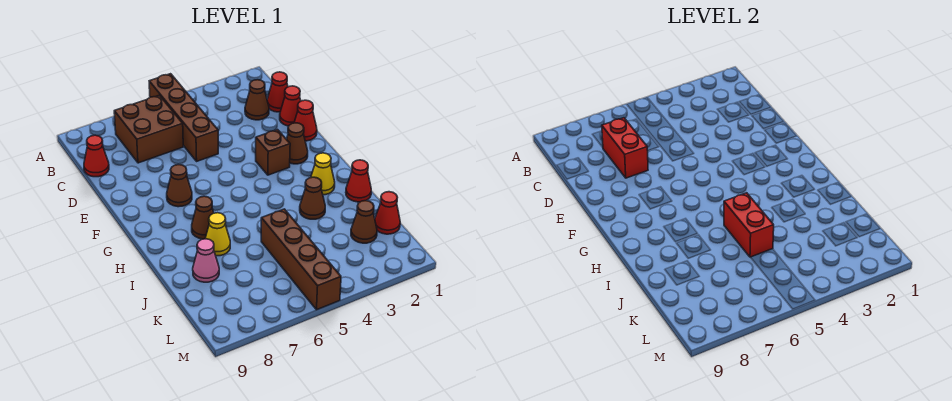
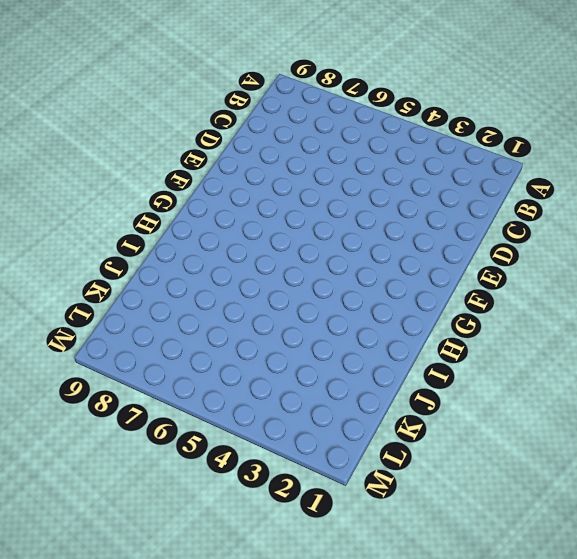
none -> brown brick A5:D5 level 1
none -> brown brick B6:C7 level 1
none -> red cone C1 level 1

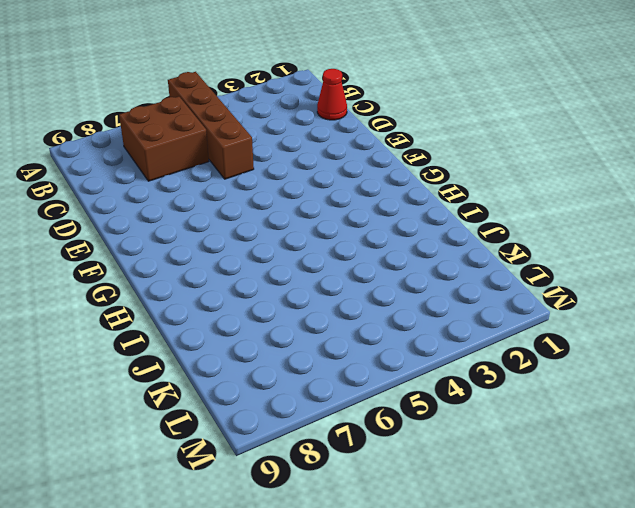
none -> brown cone C2 level 1
none -> red cone C9 level 1
none -> red cone D1 level 1

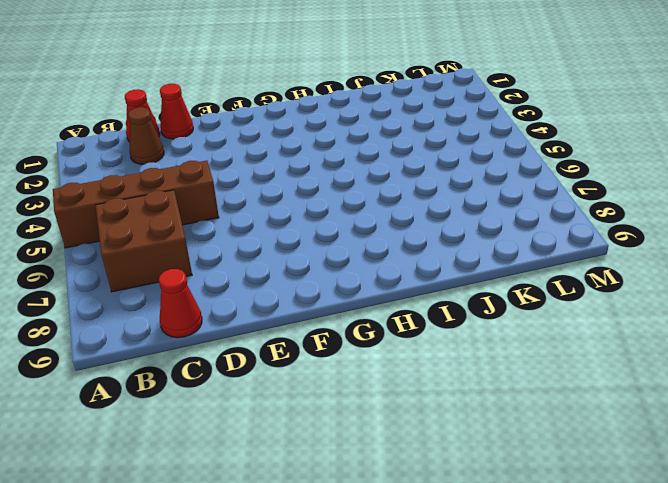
none -> red cone E1 level 1
none -> brown cone F2 level 1
none -> brown brick F3 level 1

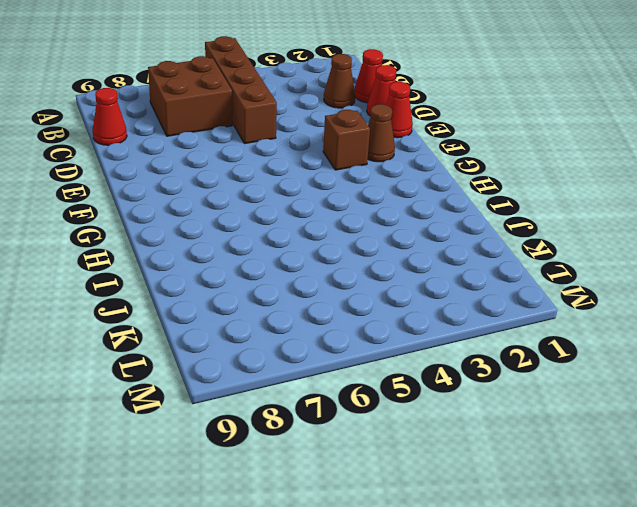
none -> brown cone F7 level 1
none -> yellow cone H2 level 1
none -> brown cone H7 level 1

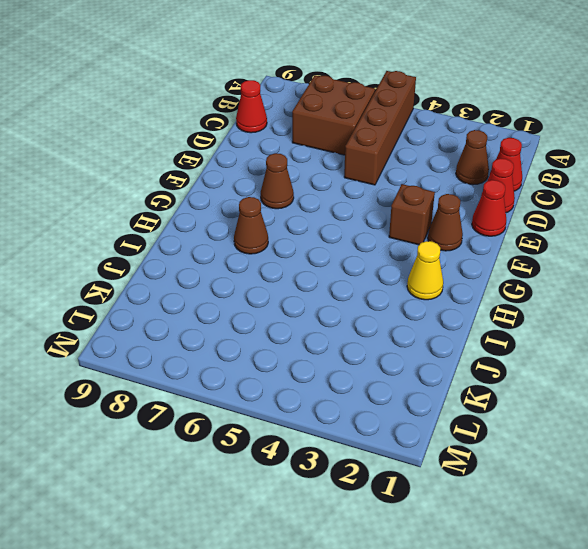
none -> red cone I1 level 1
none -> brown cone I3 level 1
none -> yellow cone I7 level 1

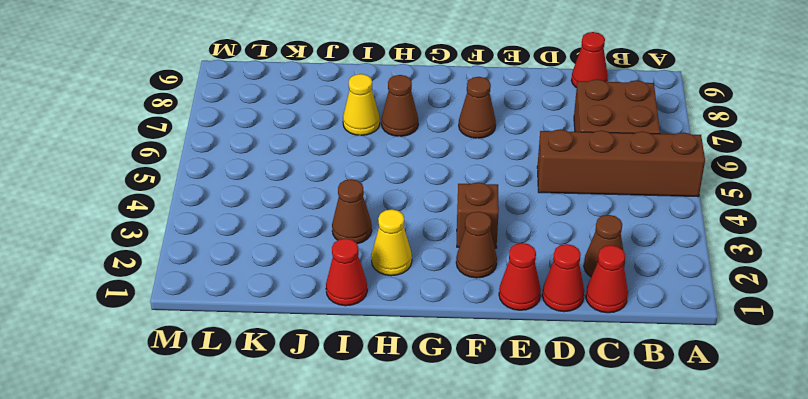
none -> brown brick J5:M5 level 1
none -> pink cone J8 level 1
none -> red cone K1 level 1

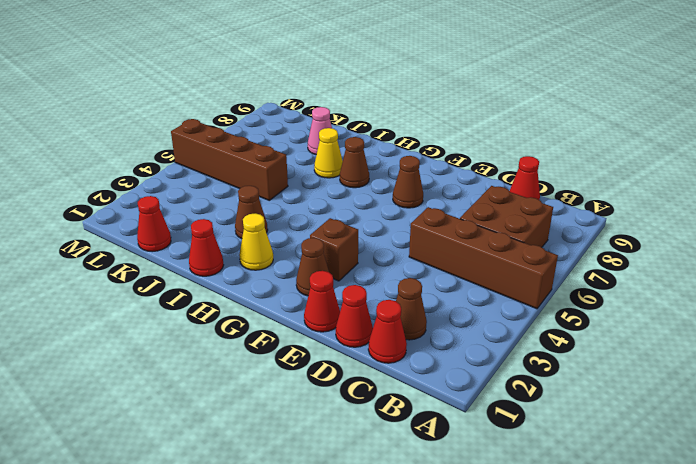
none -> brown cone K2 level 1
none -> red brick C7:D7 level 2
none -> red brick I5:J5 level 2

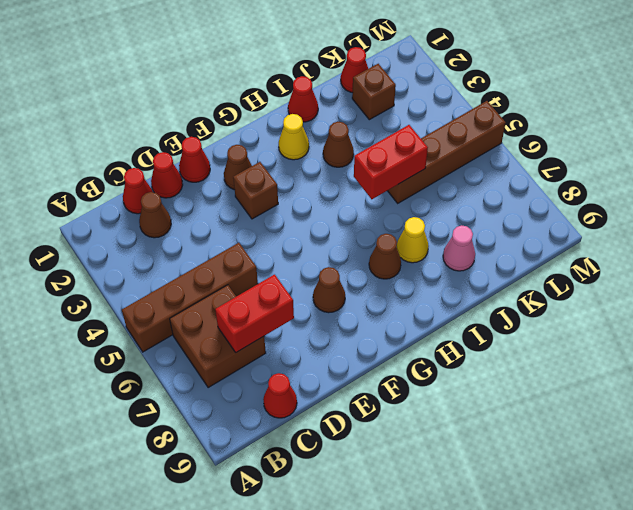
brown brick K2 level 1 -> brown cone K2 level 1

